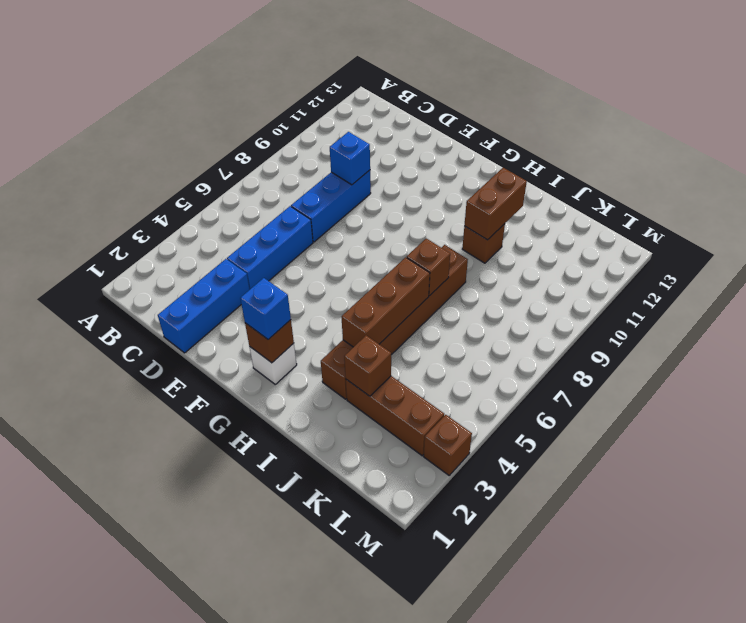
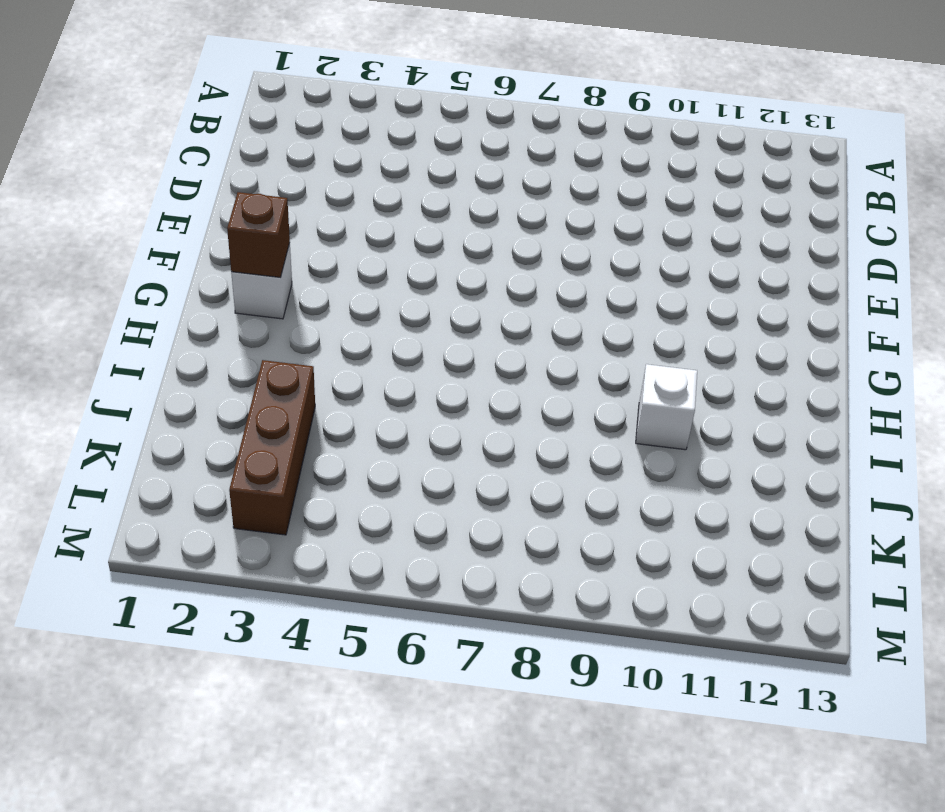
white brick I10 level 1 -> brown brick I10 level 1
none -> blue brick D1:D3 level 1
none -> blue brick D4:D6 level 1
none -> blue brick D7:D9 level 1

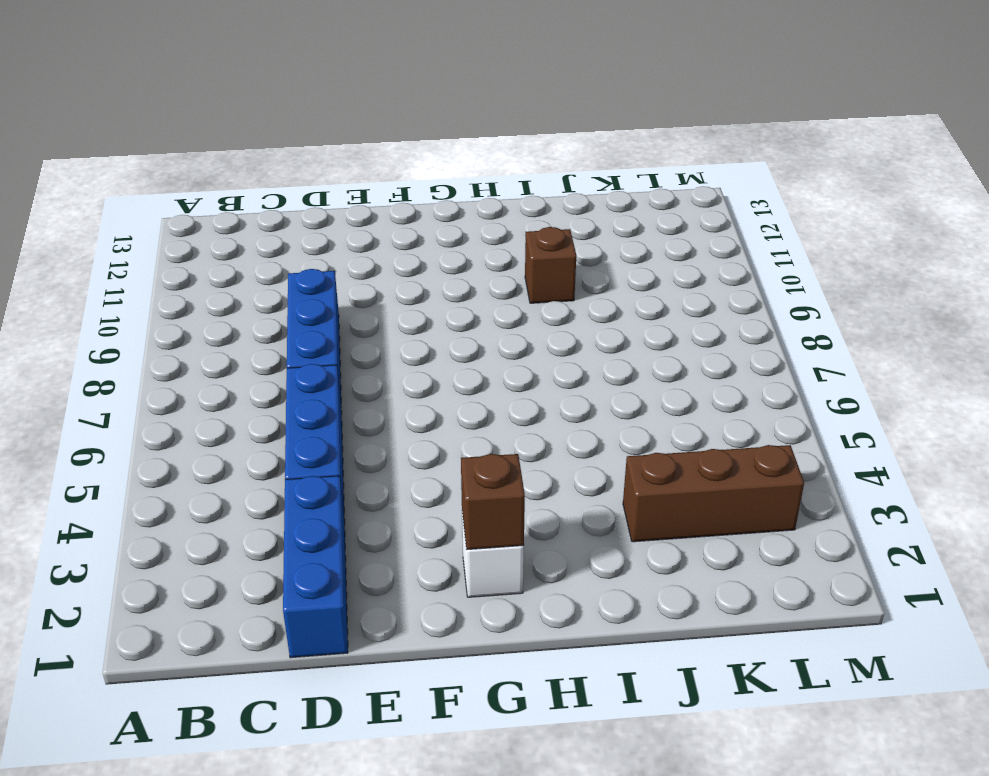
none -> brown brick I3:I8 level 1
none -> brown brick M3 level 1
none -> blue brick D9 level 2

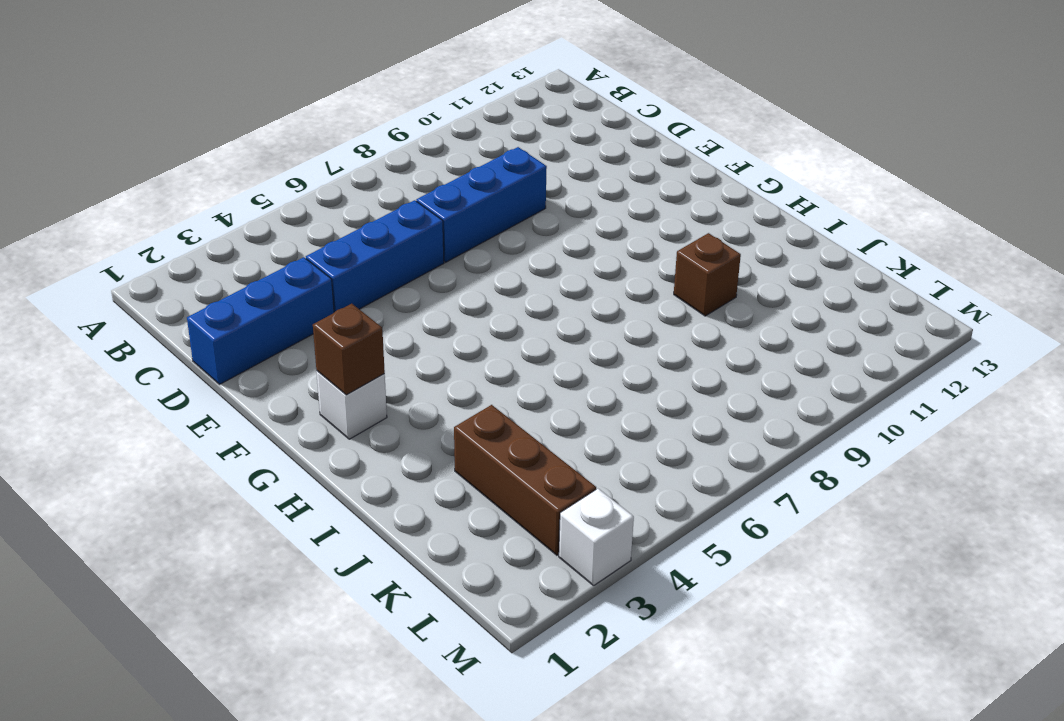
white brick M3 level 1 -> brown brick M3 level 1
none -> brown brick I3:I8 level 1
none -> blue brick D9 level 2
none -> brown brick I4:I6 level 2

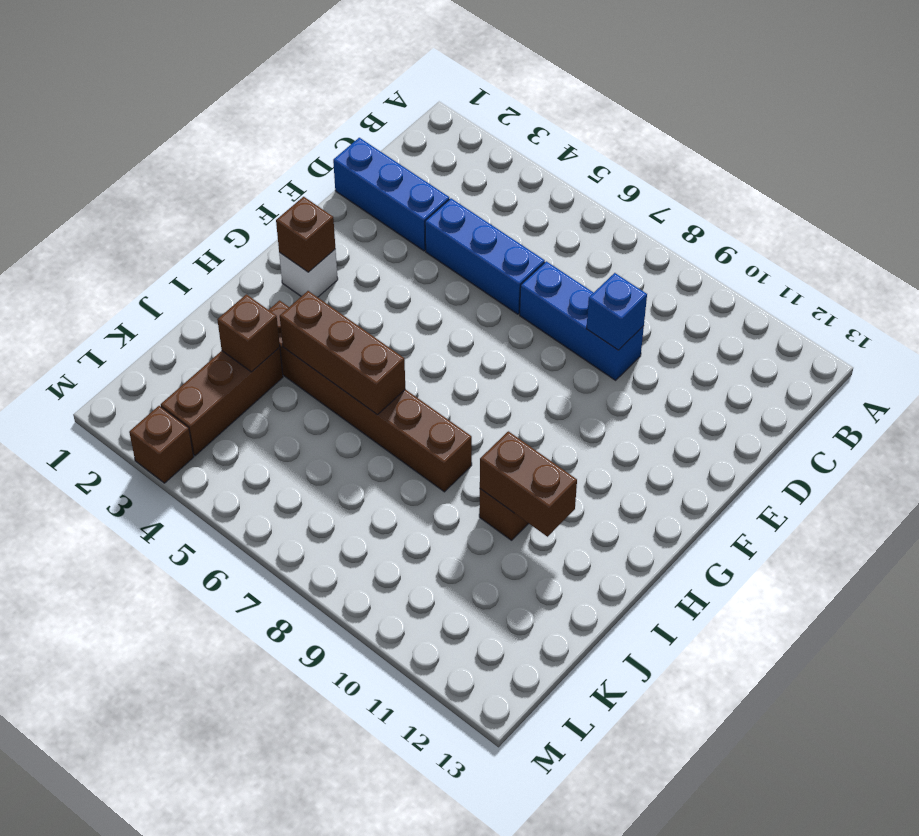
none -> brown brick I7 level 2
none -> blue brick G2 level 3

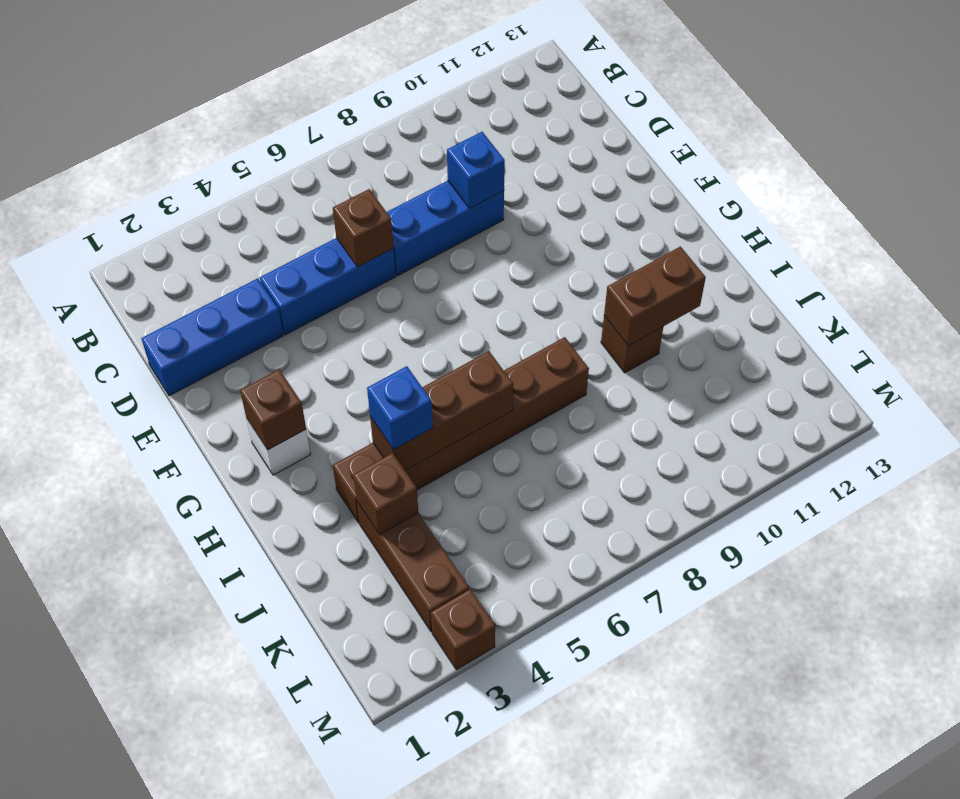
brown brick D6 level 2 -> brown brick I7 level 2
blue brick I4 level 3 -> blue brick G2 level 3

